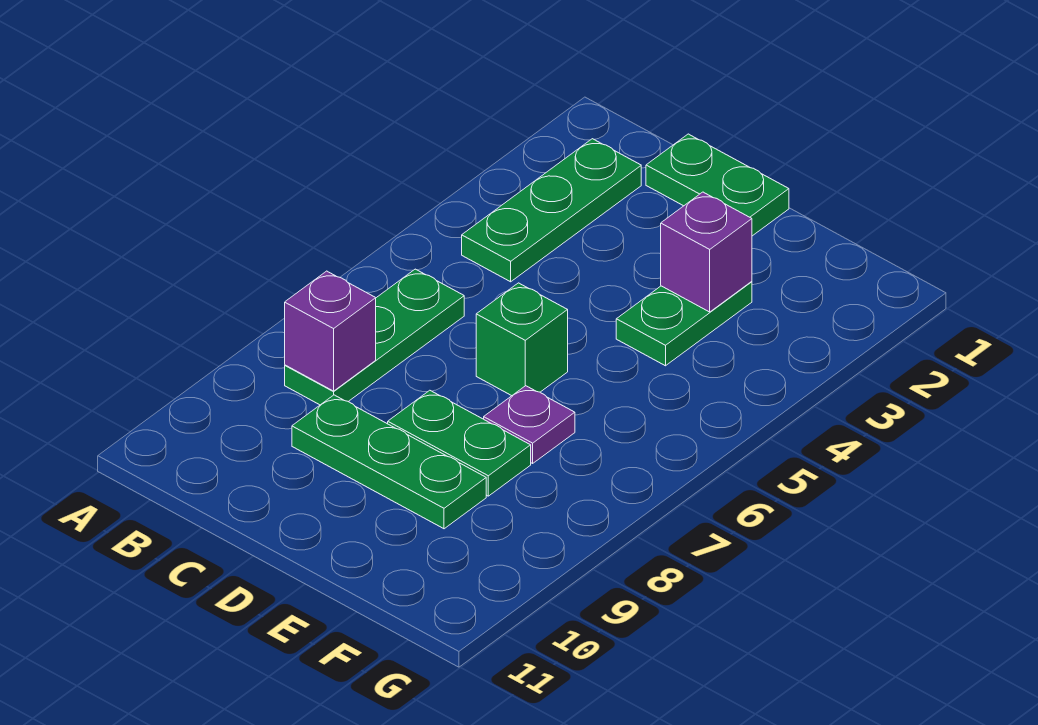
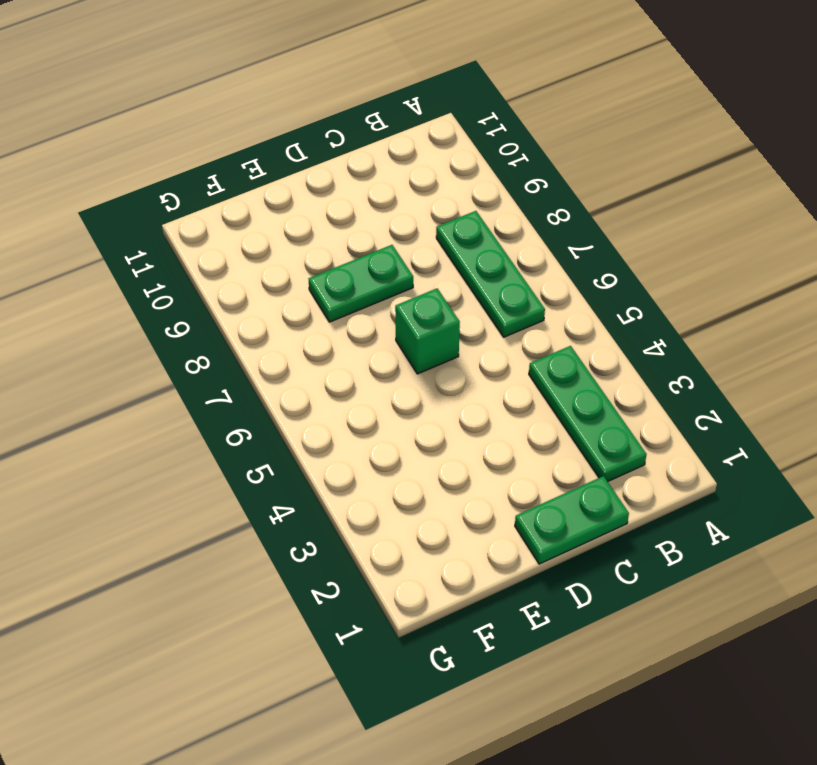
none -> green plate C9:E9 level 1
none -> green plate E3:E4 level 1

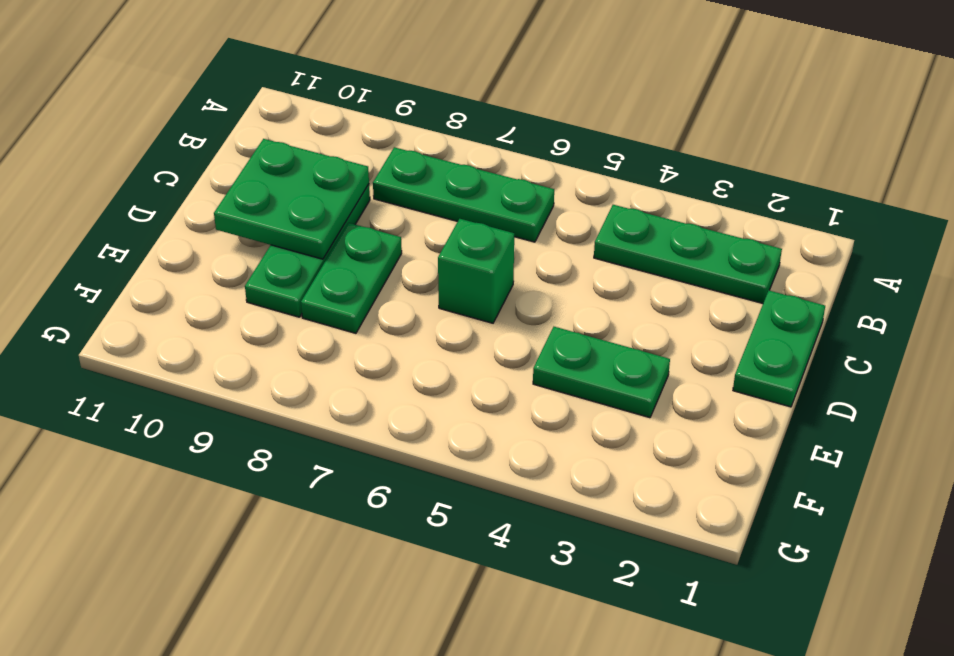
green plate C9:D10 level 2 -> none
none -> purple plate E7 level 1
none -> purple brick B8 level 2

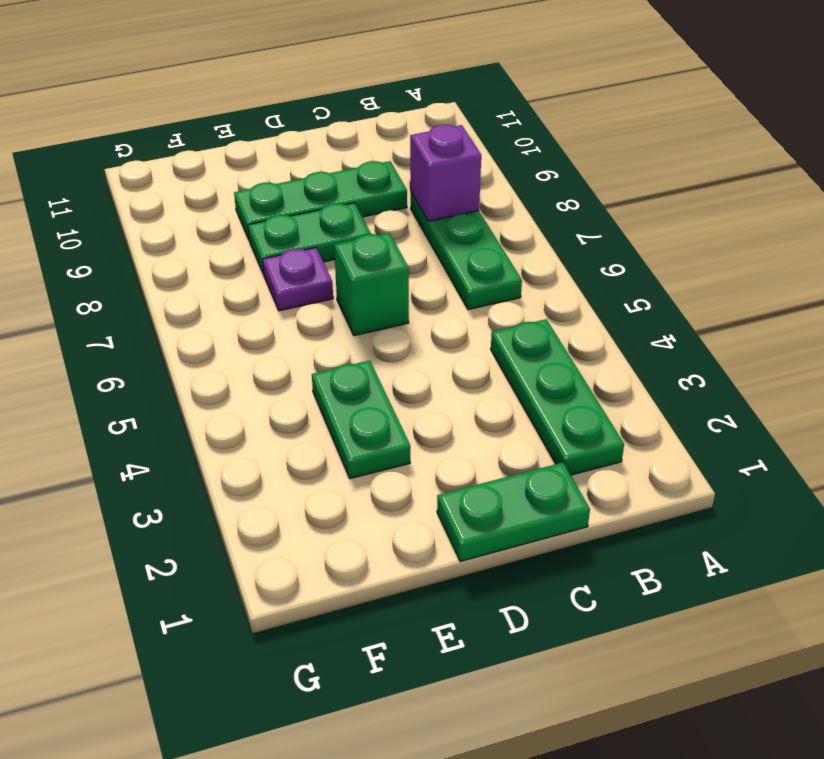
none -> purple brick E3 level 2

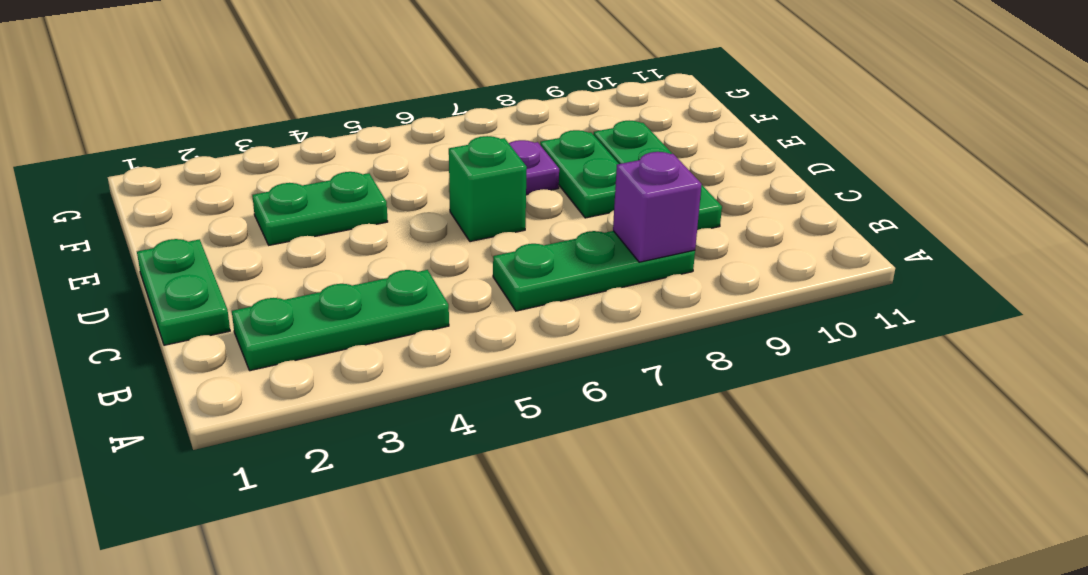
none -> purple brick E3 level 2

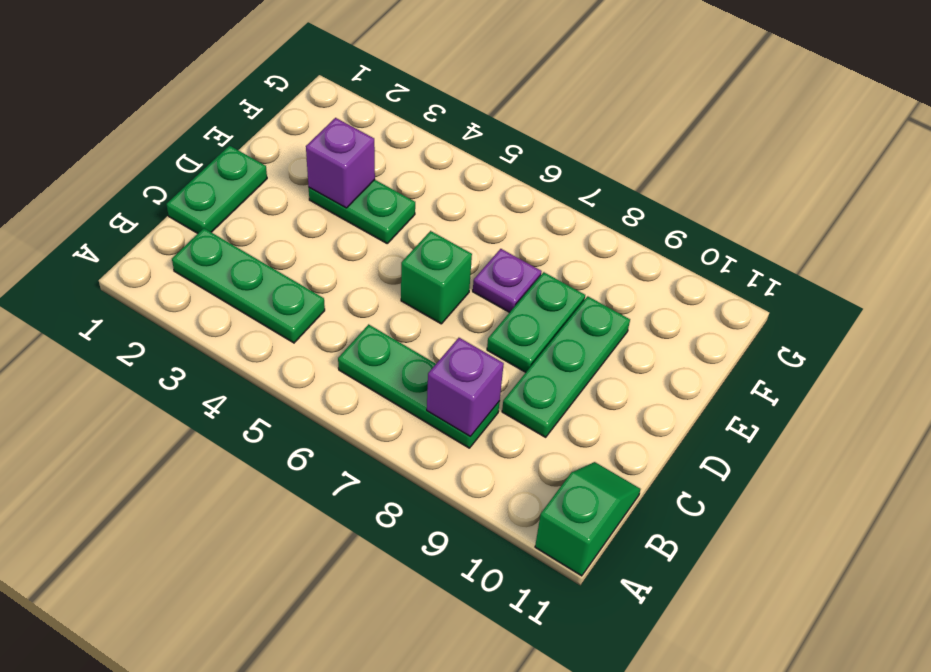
green slope A11:B11 level 1 top A -> none

